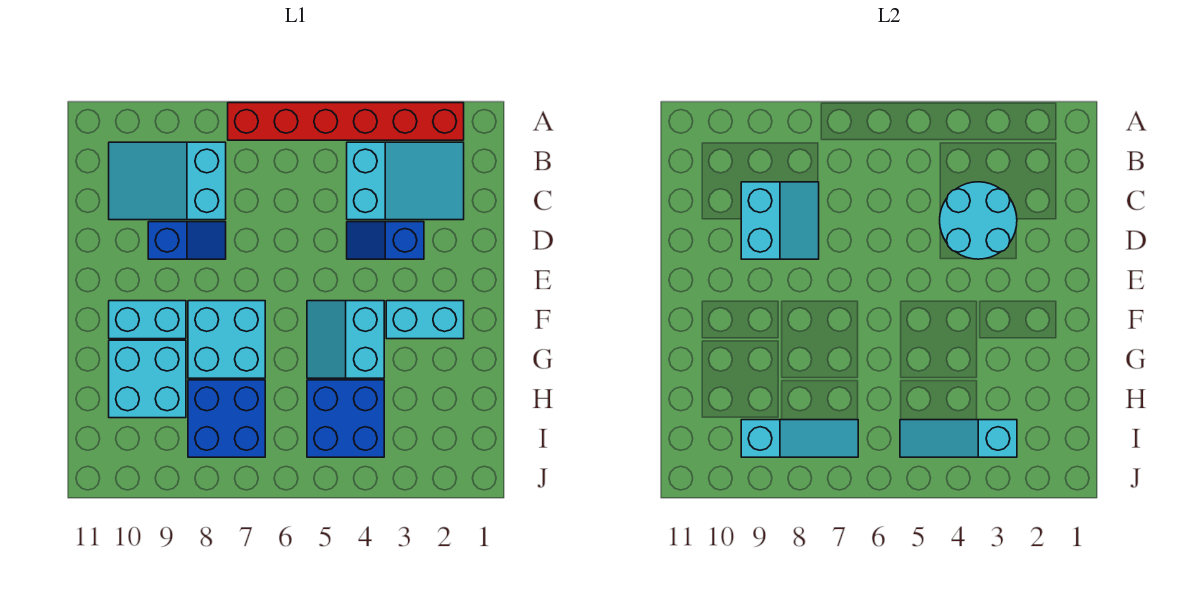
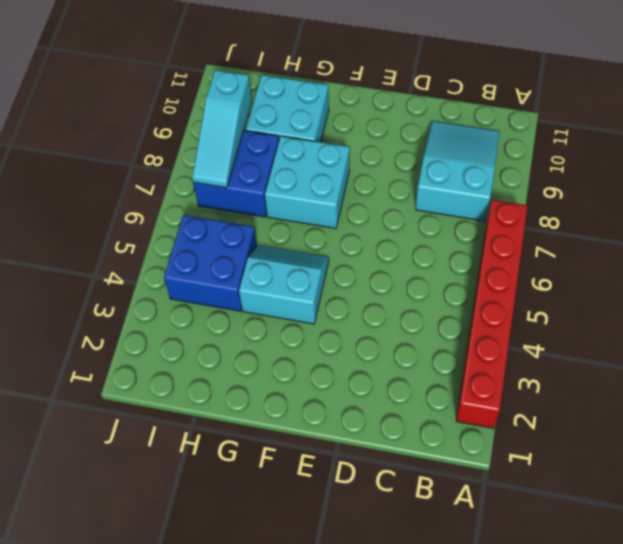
none -> cyan slope B2:C4 level 1 top 4
none -> blue slope D3:D4 level 1 top 3
none -> blue slope D8:D9 level 1 top 9

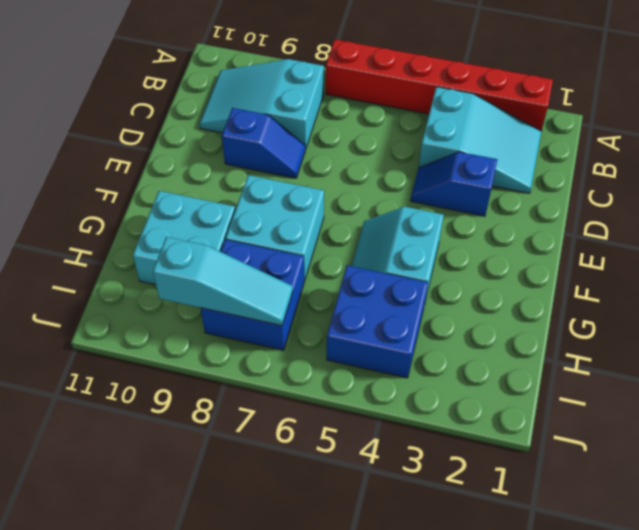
none -> cyan brick F2:F3 level 1
none -> cyan brick F9:F10 level 1
none -> cyan round brick C3:D4 level 2

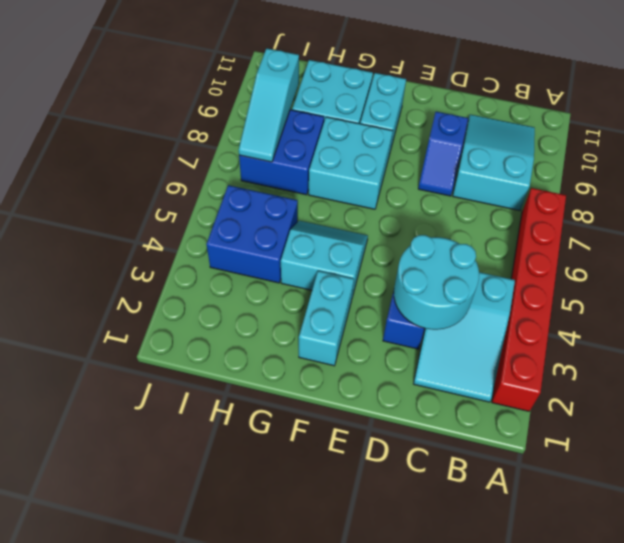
none -> cyan slope C8:D9 level 2 top 9
none -> cyan slope I3:I5 level 2 top 3

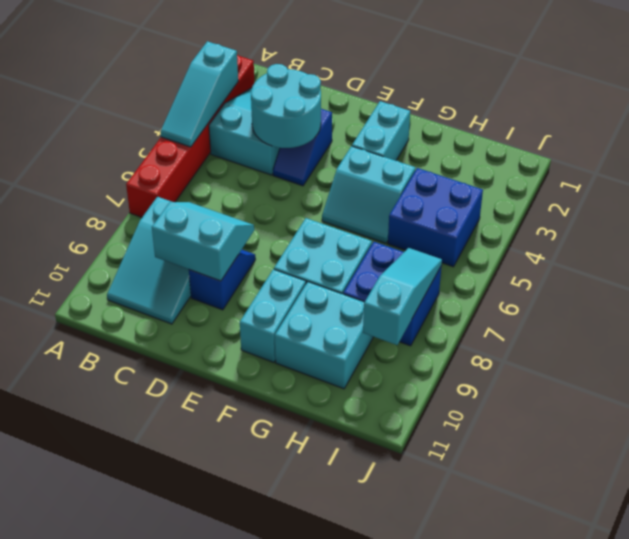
cyan slope A3:A5 level 2 top 3 -> cyan slope I3:I5 level 2 top 3

